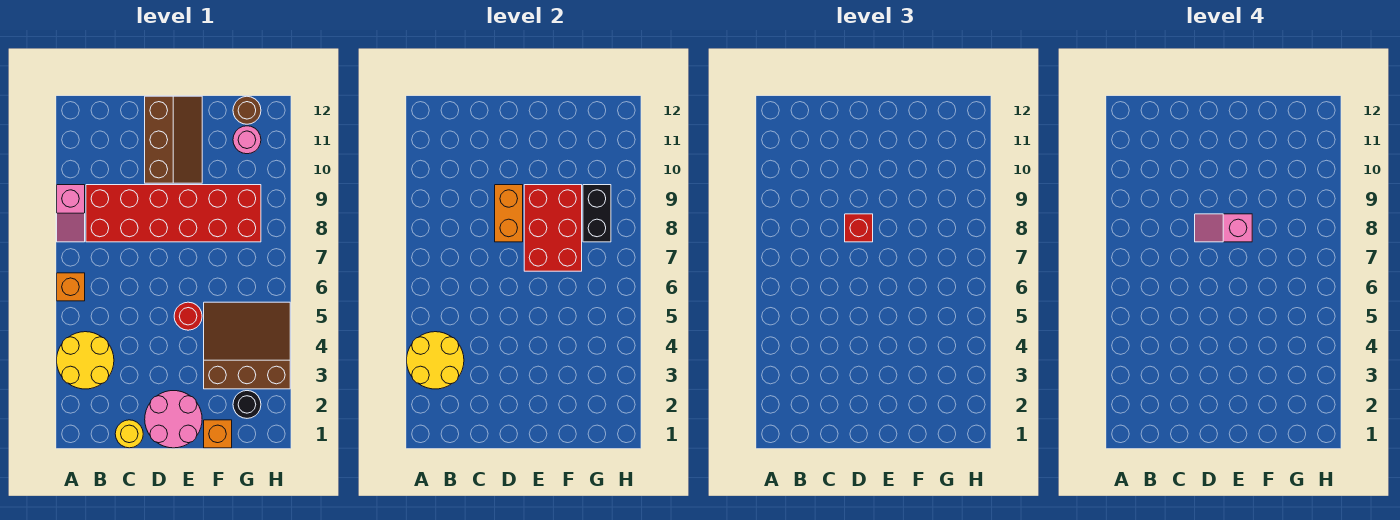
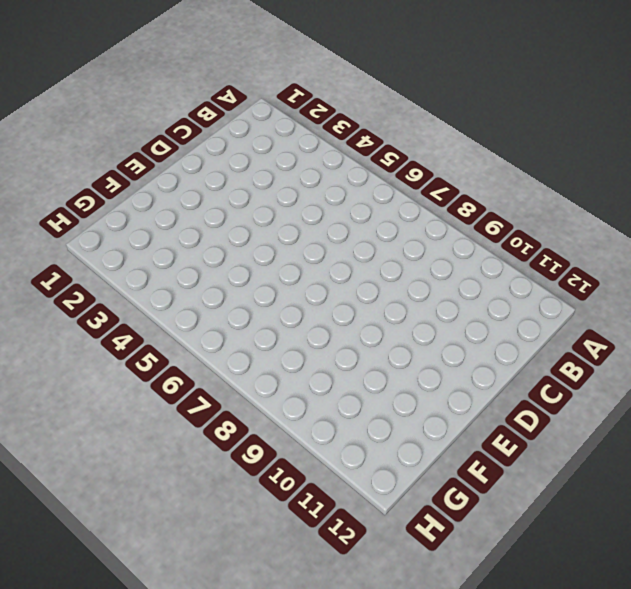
none -> yellow round brick A3:B4 level 1
none -> orange brick A6 level 1
none -> pink slope A8:A9 level 1 top 9

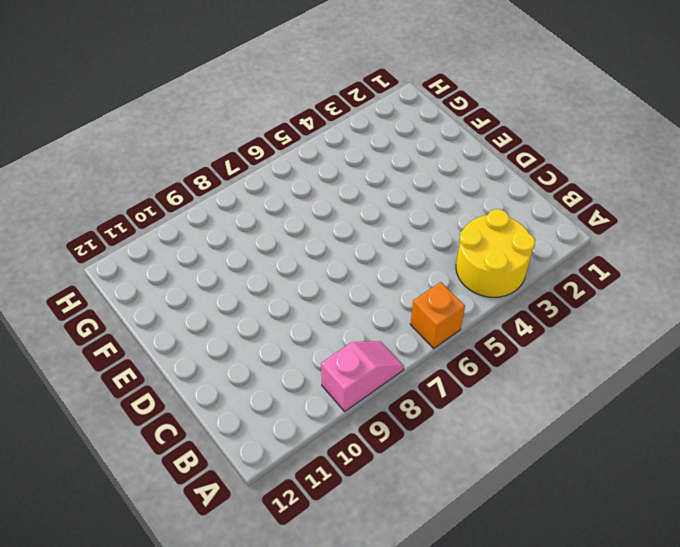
none -> red brick B8:G9 level 1
none -> yellow round brick C1 level 1
none -> pink round brick D1:E2 level 1

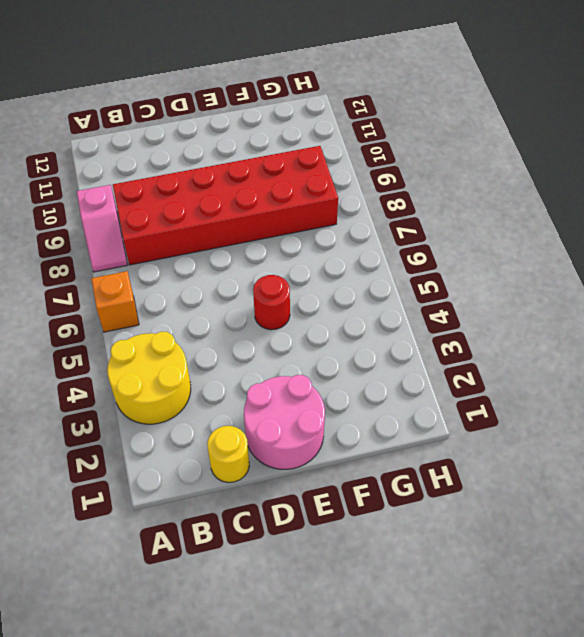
none -> brown slope D10:E12 level 1 top D
none -> orange brick F1 level 1
none -> brown slope F3:H5 level 1 top 3

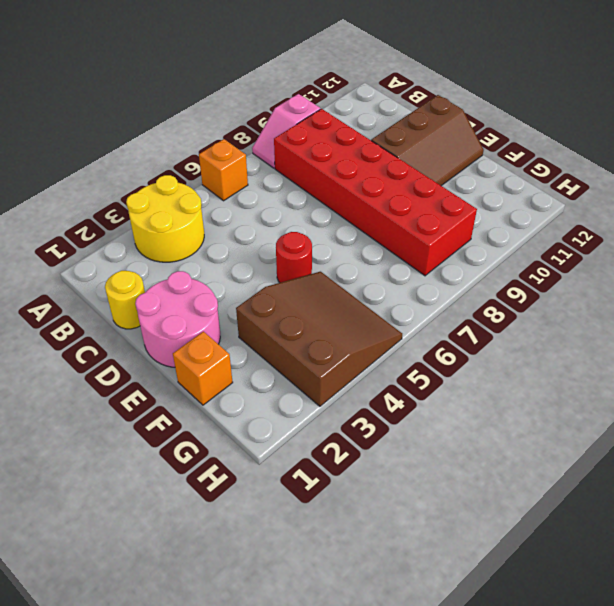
none -> black round brick G2 level 1
none -> pink round brick G11 level 1
none -> brown round brick G12 level 1

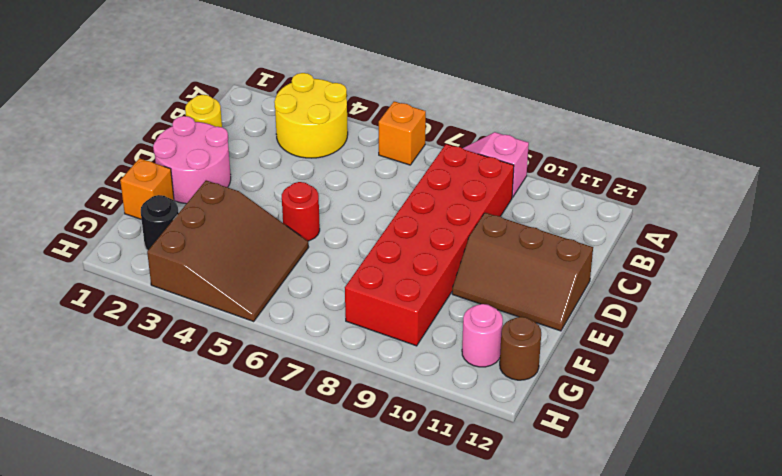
none -> yellow round brick A3:B4 level 2
none -> orange brick D8:D9 level 2
none -> red brick E7:F9 level 2

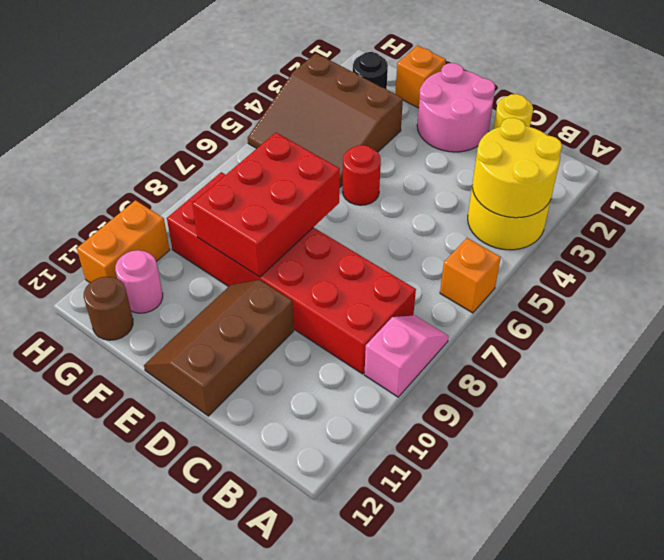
orange brick H10:H11 level 1 -> orange brick D8:D9 level 2
none -> black brick G8:G9 level 2
none -> red brick D8 level 3
none -> pink slope D8:E8 level 4 top E

